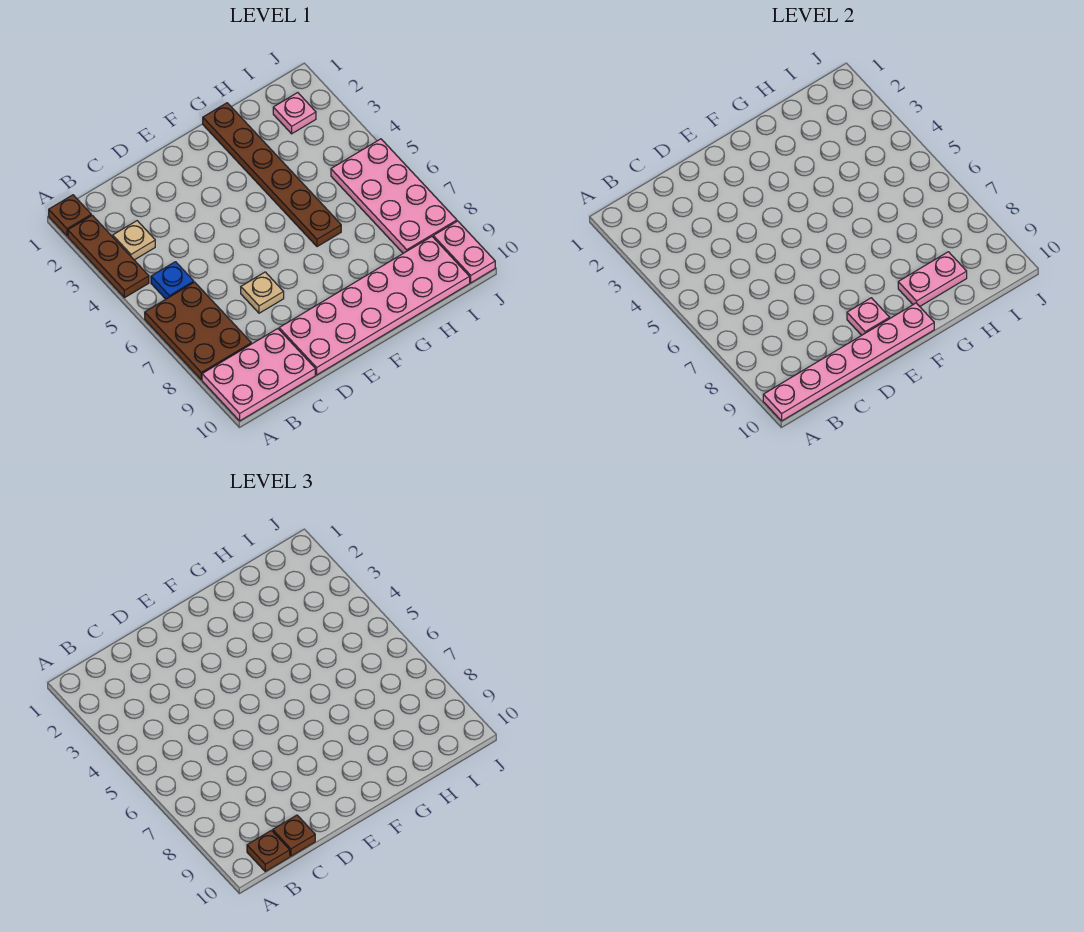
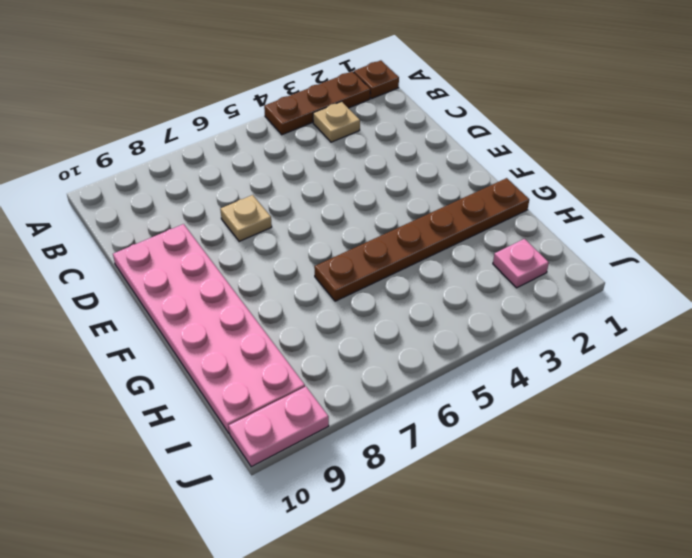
none -> brown plate A6:B8 level 1
none -> pink plate A9:C10 level 1
none -> blue plate B5 level 1

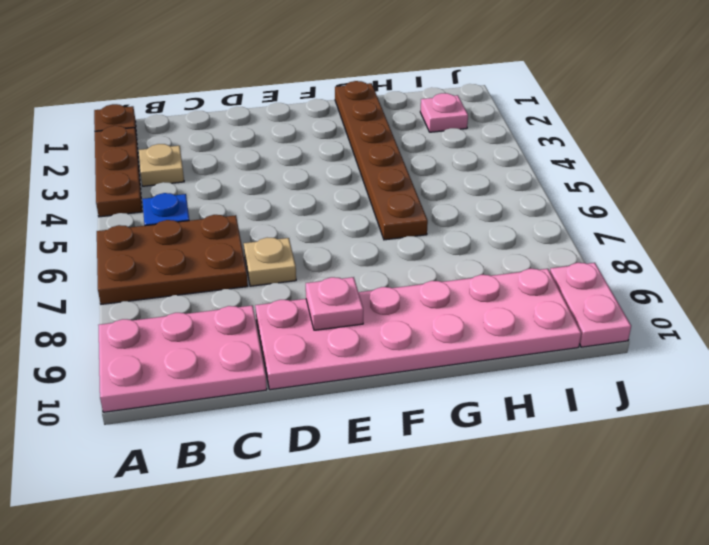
brown plate A6:C7 level 1 -> brown plate A6:B8 level 1
none -> pink plate I5:J8 level 1
none -> pink plate A10:F10 level 2
none -> pink plate G9:H9 level 2

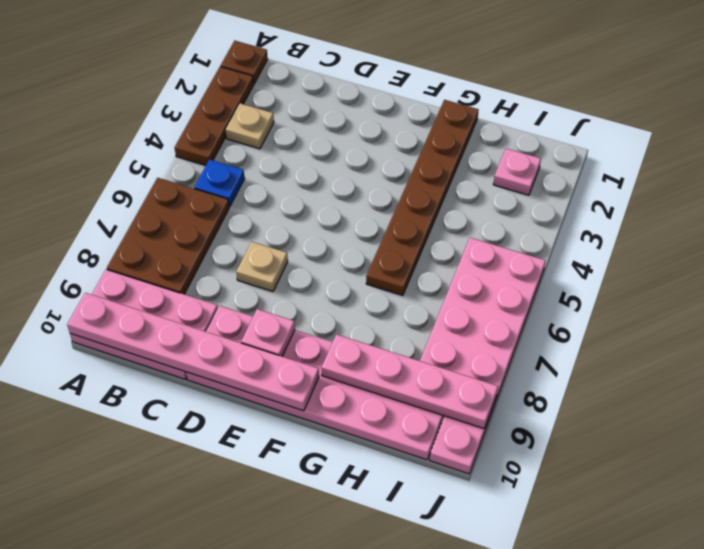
pink plate G9:J9 level 2 -> pink plate G9:H9 level 2
none -> brown plate B10 level 3
none -> brown plate C10 level 3

